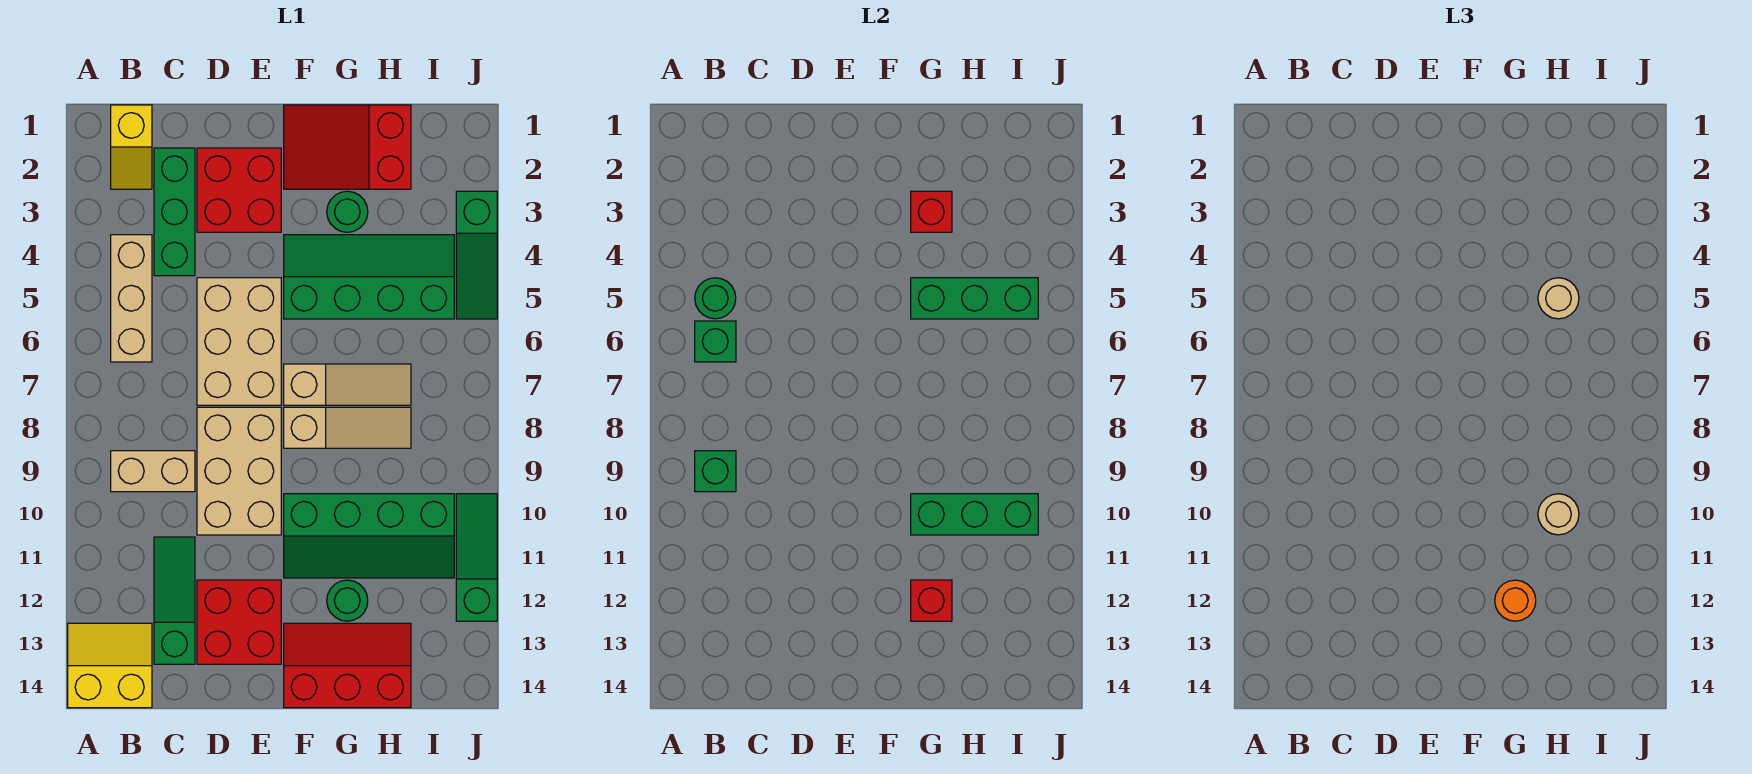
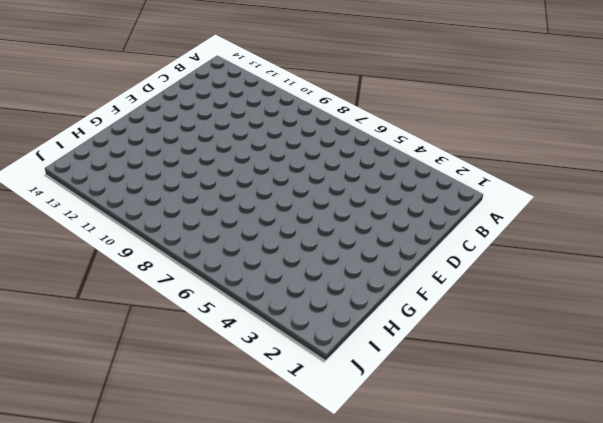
none -> yellow slope A13:B14 level 1 top 14
none -> yellow slope B1:B2 level 1 top 1
none -> tan brick B4:B6 level 1
none -> tan brick B9:C9 level 1

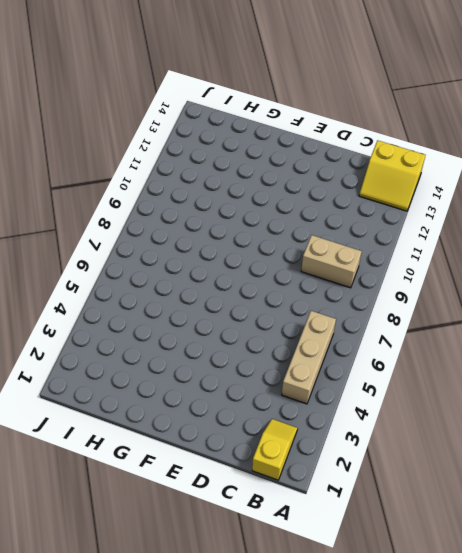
none -> green brick C2:C4 level 1
none -> green slope C11:C13 level 1 top 13
none -> red brick D2:E3 level 1
none -> tan brick D5:E7 level 1

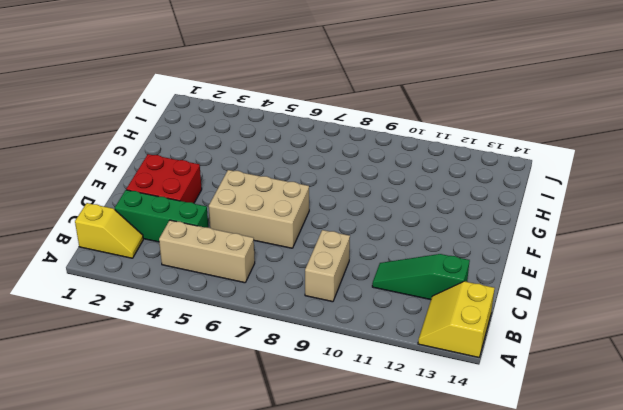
none -> tan brick D8:E10 level 1
none -> red brick D12:E13 level 1
none -> red slope F1:H2 level 1 top H
none -> green slope F4:I5 level 1 top 5

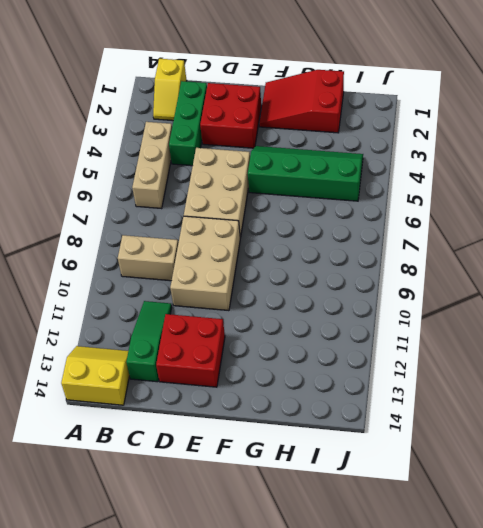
none -> tan slope F7:H7 level 1 top F
none -> tan slope F8:H8 level 1 top F
none -> green slope F10:I11 level 1 top 10
none -> red slope F13:H14 level 1 top 14

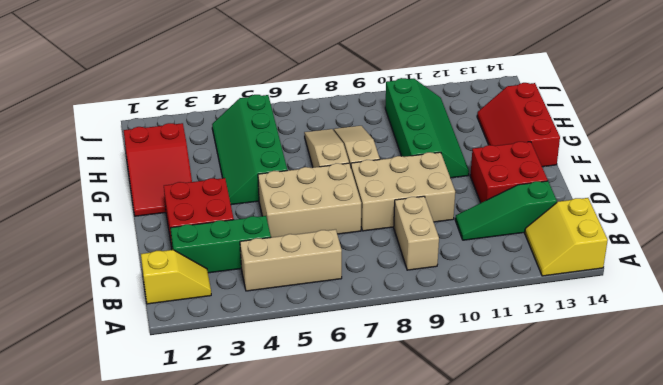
none -> green round brick G3 level 1
none -> green round brick G12 level 1
none -> green slope J3:J5 level 1 top 3
none -> green slope J10:J12 level 1 top 12

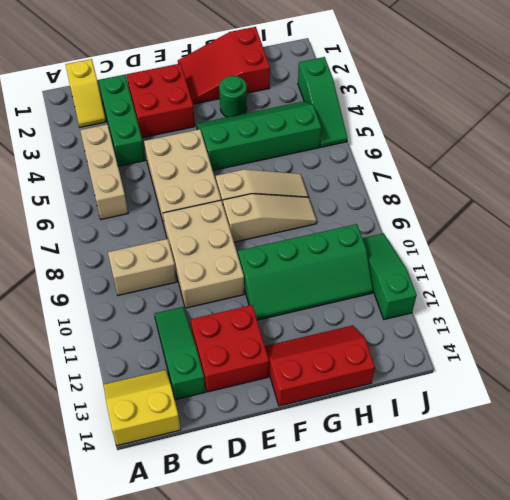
none -> green round brick G12 level 1
none -> green round brick B5 level 2
none -> green brick B6 level 2
none -> green brick B9 level 2

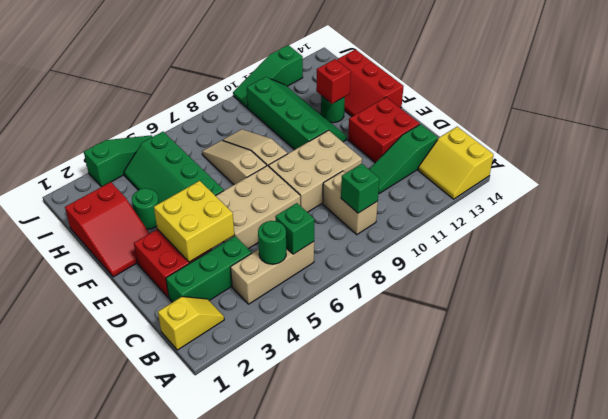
yellow brick D3:E4 level 2 -> none
none -> red brick G3 level 2
none -> green brick G5:I5 level 2
none -> green brick G10:I10 level 2
none -> orange round brick G12 level 3

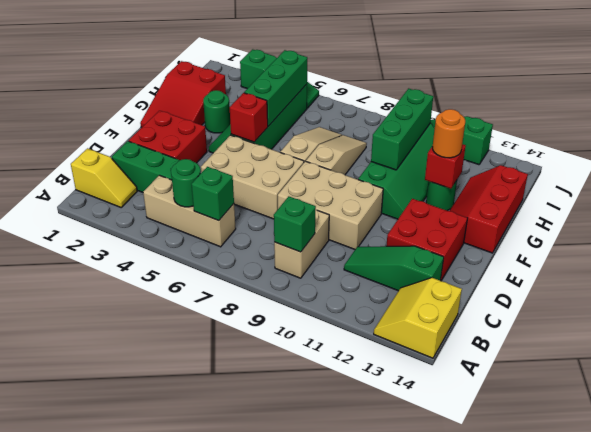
red brick F5 level 2 -> red brick G3 level 2
none -> tan round brick H5 level 3
none -> tan round brick H10 level 3

